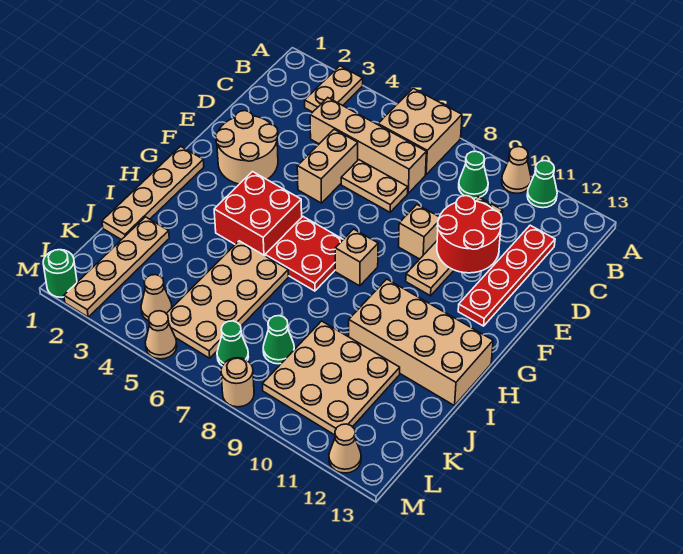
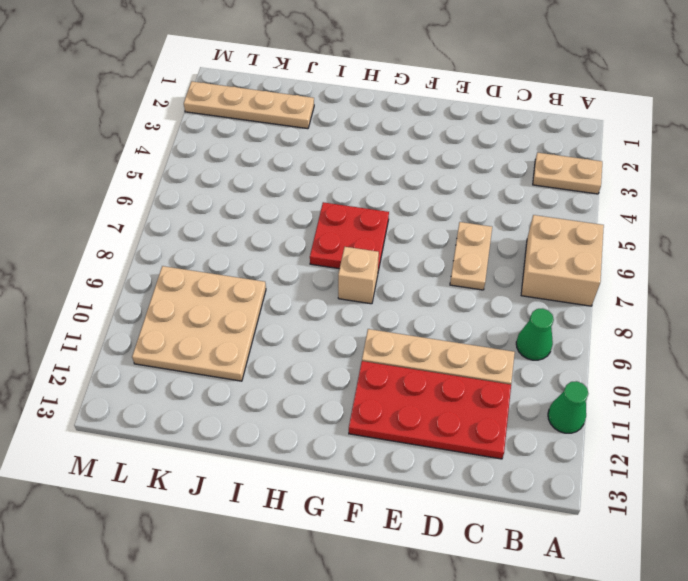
red plate C11:F12 level 1 -> red plate C12:F12 level 1
none -> tan cone A10 level 1
none -> tan brick C4:C7 level 1
none -> tan brick D5:E5 level 1

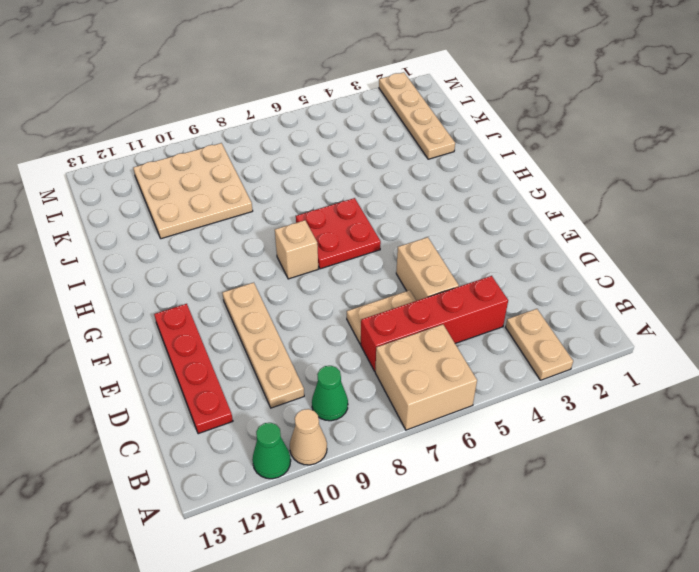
red brick C4:C7 level 1 -> tan brick C4:C7 level 1
none -> tan round brick E2:F3 level 1
none -> tan brick E9 level 1
none -> tan plate G1:J1 level 1

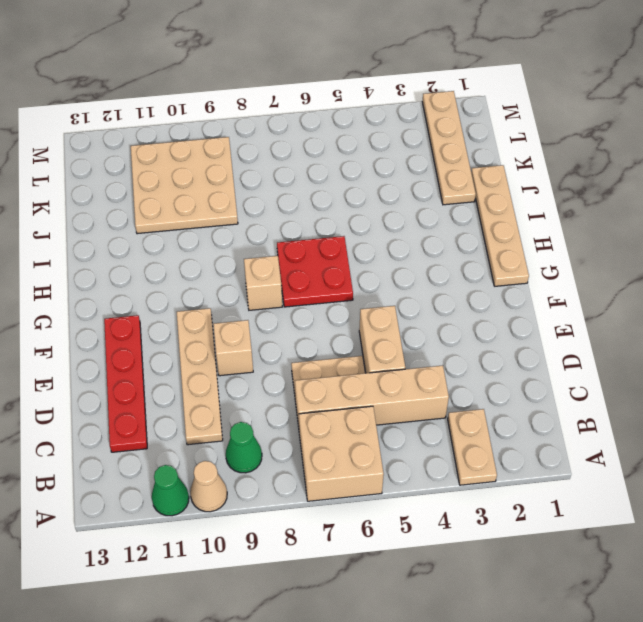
none -> tan round brick E2:F3 level 1
none -> red brick G4:H5 level 1
none -> tan brick H10:I13 level 1

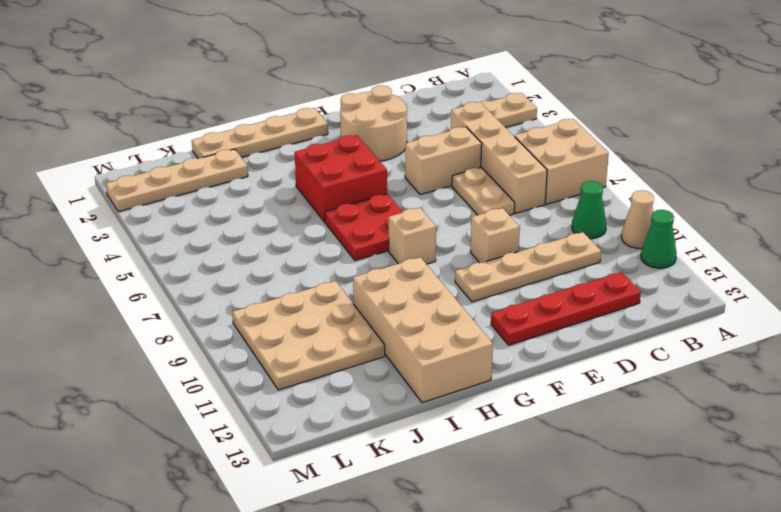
none -> tan plate I5:L6 level 1
none -> green cone K8 level 1
none -> tan cone L4 level 1

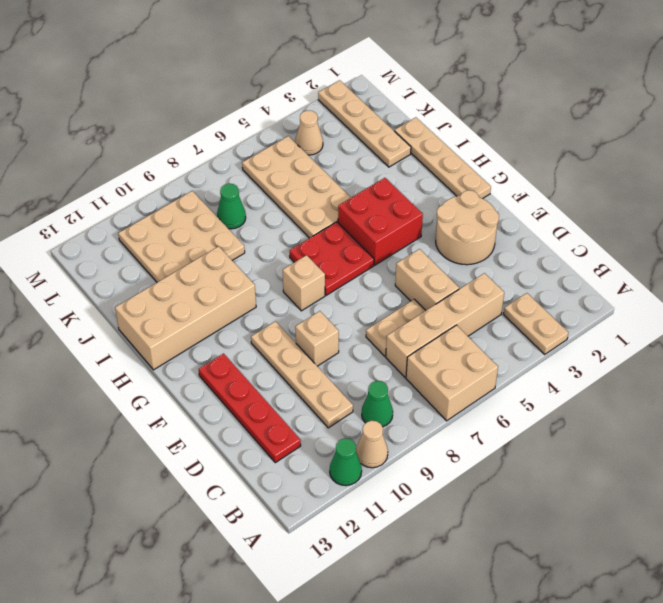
none -> green cone L7 level 1
none -> green round brick M1 level 1
none -> tan cone M5 level 1

